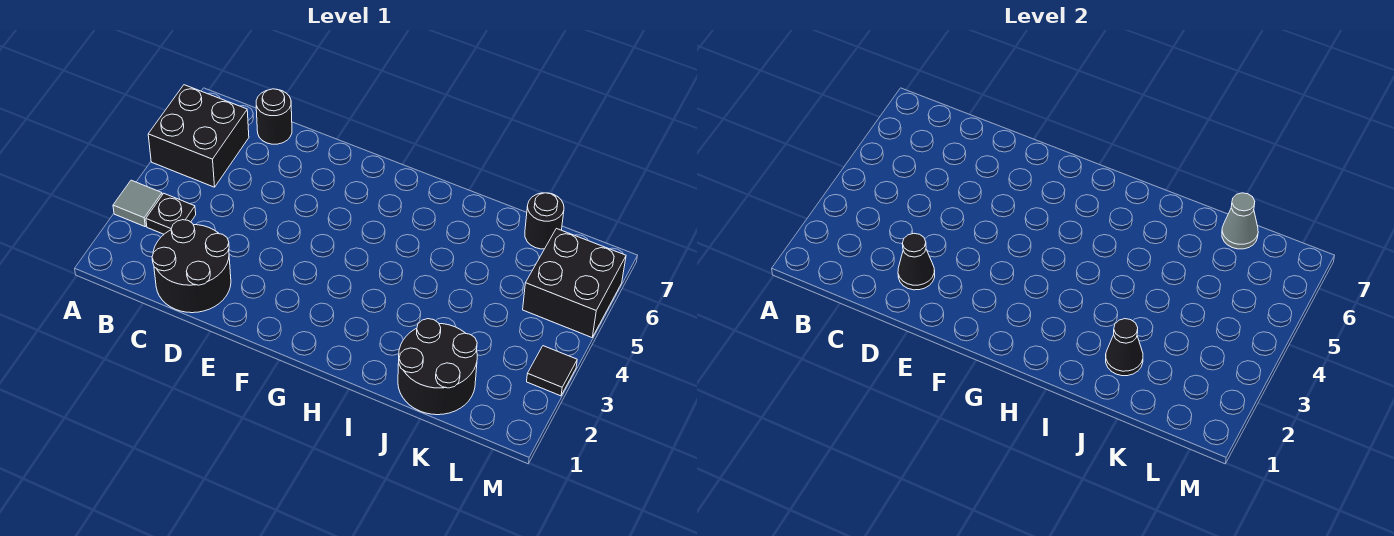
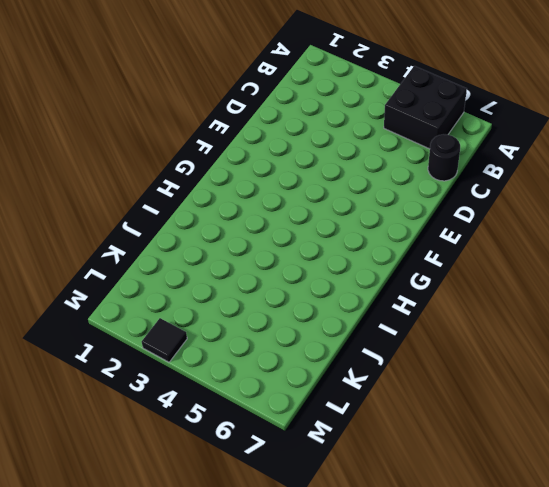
none -> grey tile A3 level 1
none -> black plate B3 level 1
none -> black round brick C1:D2 level 1

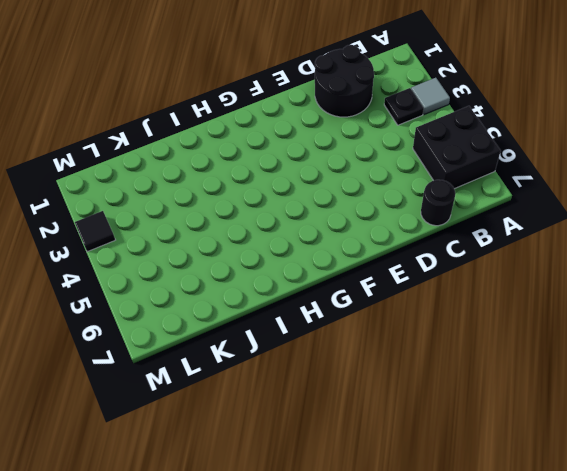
none -> black round brick J1:K2 level 1
none -> black round brick K7 level 1
none -> black brick L5:M6 level 1

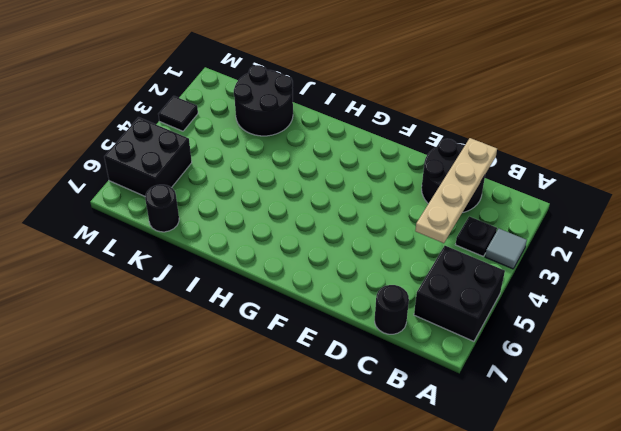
tan plate C1:C4 level 2 -> none
none -> black cone D2 level 2
none -> black cone J2 level 2
none -> grey cone K7 level 2

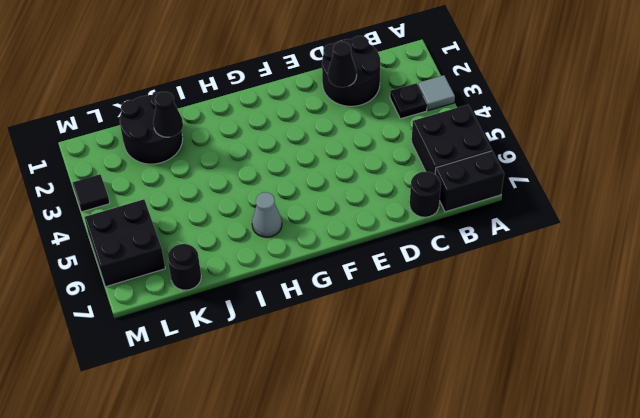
black brick A7:B7 level 1 -> none
grey cone H6 level 1 -> grey cone K7 level 2

